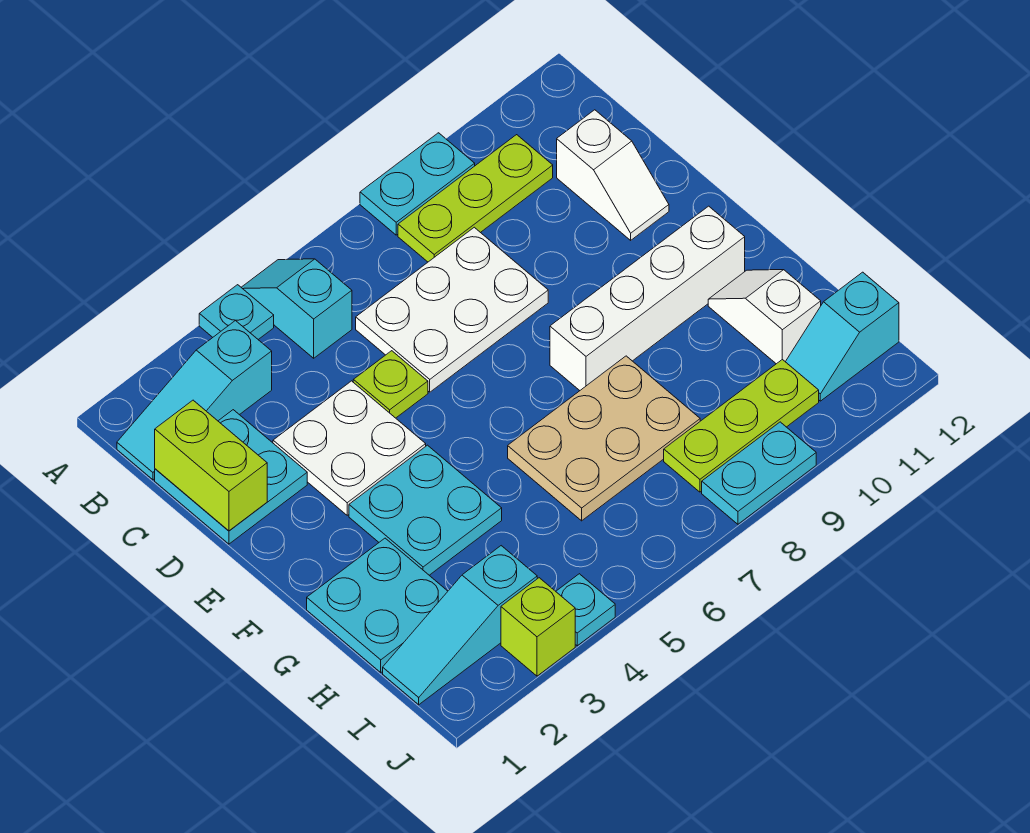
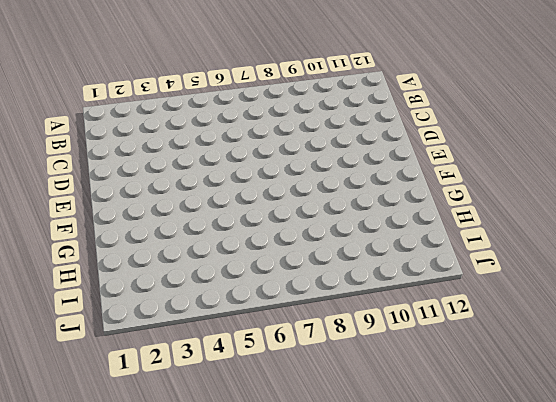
none -> cyan plate A4 level 1
none -> cyan slope A5:B5 level 1 top B
none -> cyan plate A8:A9 level 1

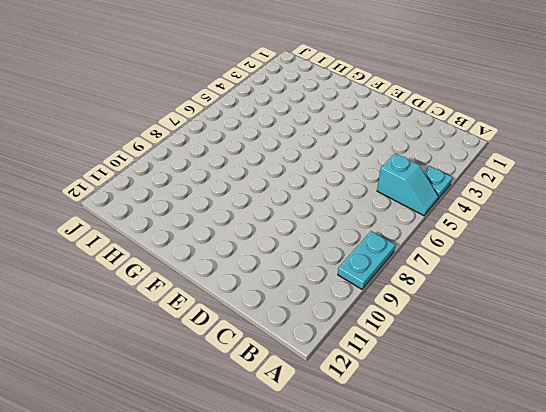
none -> cyan slope B1:B3 level 1 top 3
none -> lime plate B8:B10 level 1
none -> cyan plate C1:D2 level 1

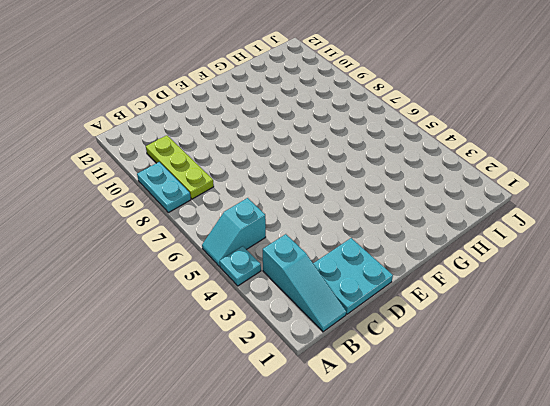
none -> white plate C6:D8 level 1
none -> white slope C11:D11 level 1 top C
none -> white plate D3:E4 level 1

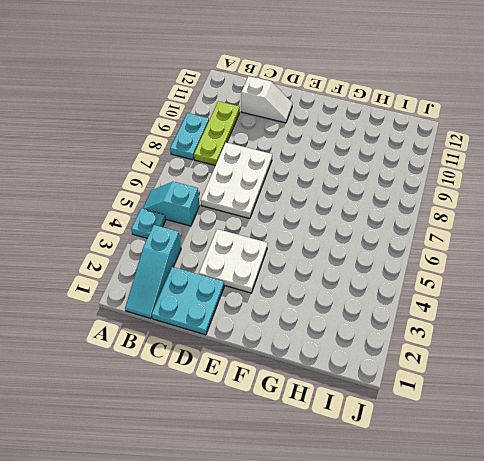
none -> lime plate D5 level 1
none -> cyan plate F3:G4 level 1
none -> white brick F8:F11 level 1

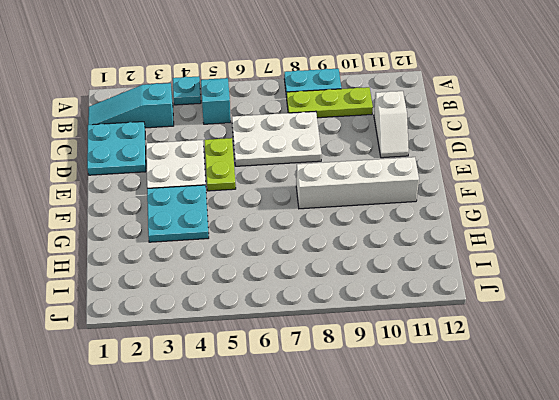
lime plate D5:E5 level 1 -> lime plate D5 level 1
none -> cyan plate G1:H2 level 1
none -> tan plate G6:H8 level 1
none -> white slope G11:H11 level 1 top H

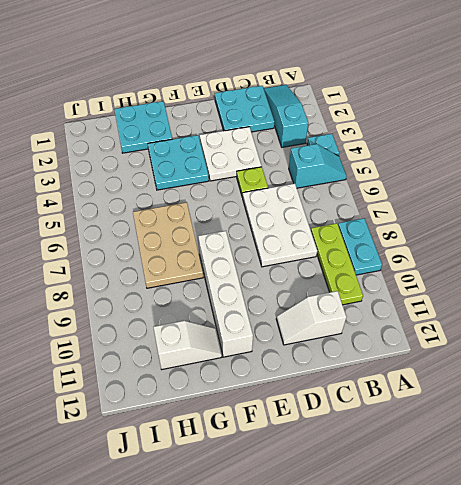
none -> cyan slope I1:I3 level 1 top 3
none -> lime plate I8:I10 level 1
none -> cyan slope I11:I12 level 1 top 12

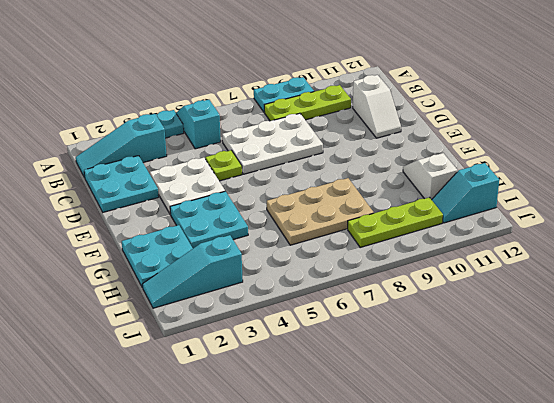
none -> white brick F8:F11 level 1
none -> lime brick J3 level 1
none -> cyan plate J4 level 1

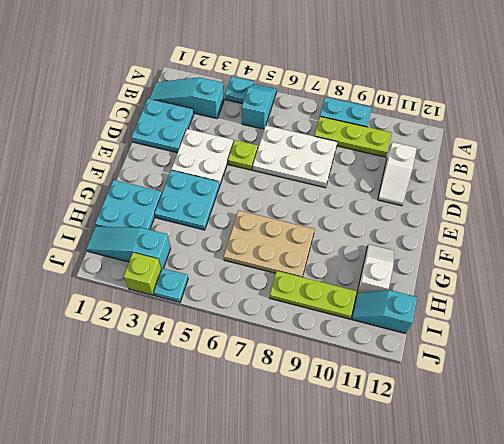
none -> white brick F8:F11 level 1
none -> cyan plate J8:J9 level 1
none -> lime brick C1:D1 level 2

